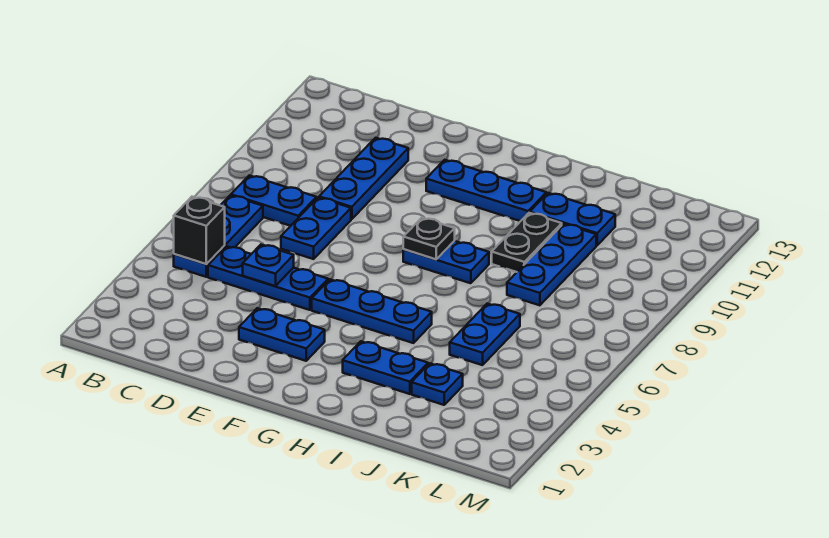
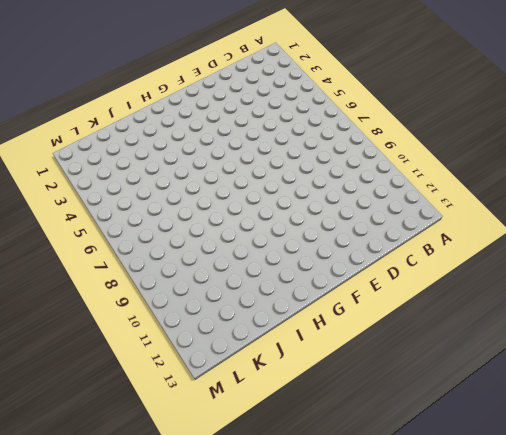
none -> blue plate B5:B7 level 1
none -> blue plate B8:C8 level 1
none -> blue plate C5:E5 level 1

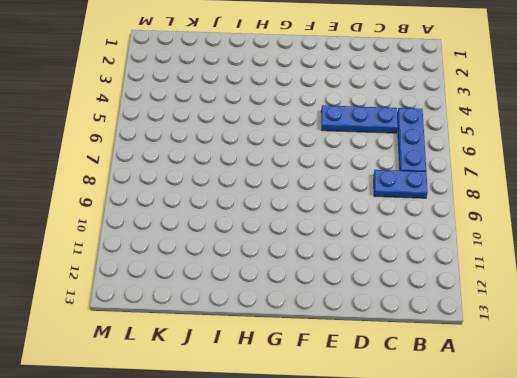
none -> blue plate D7:D8 level 1
none -> blue plate D9:D11 level 1
none -> blue plate E3:F3 level 1

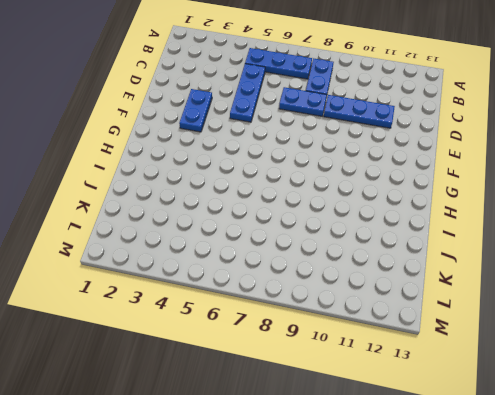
none -> blue plate F5:H5 level 1
none -> blue plate F11:H11 level 1
none -> blue plate G8:H8 level 1

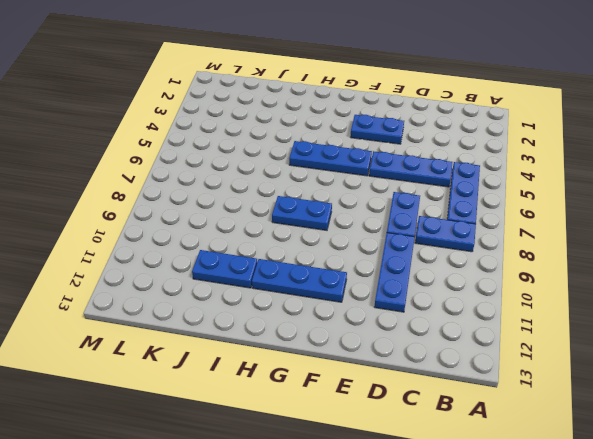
none -> blue plate H3:I3 level 1
none -> black plate I9:I10 level 1
none -> blue plate J3 level 1

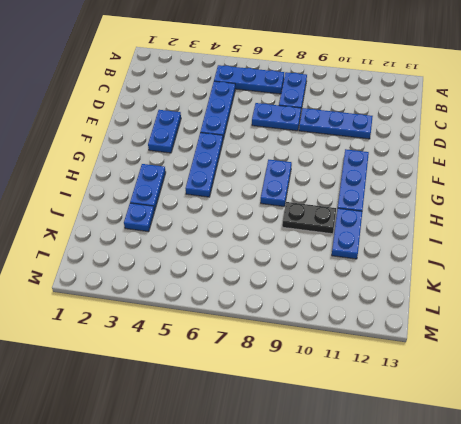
none -> blue plate J5:J6 level 1
none -> blue plate J8:J10 level 1
none -> black brick B5 level 2

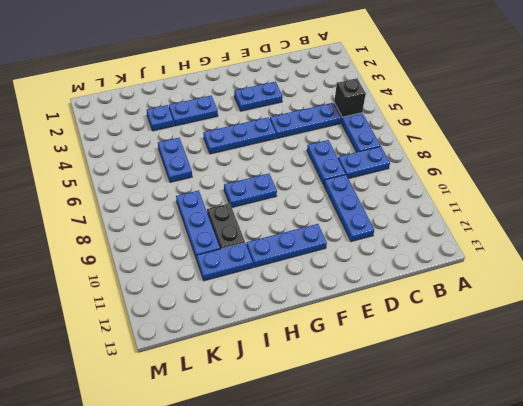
none -> blue plate D5 level 2
none -> black plate G8 level 2

